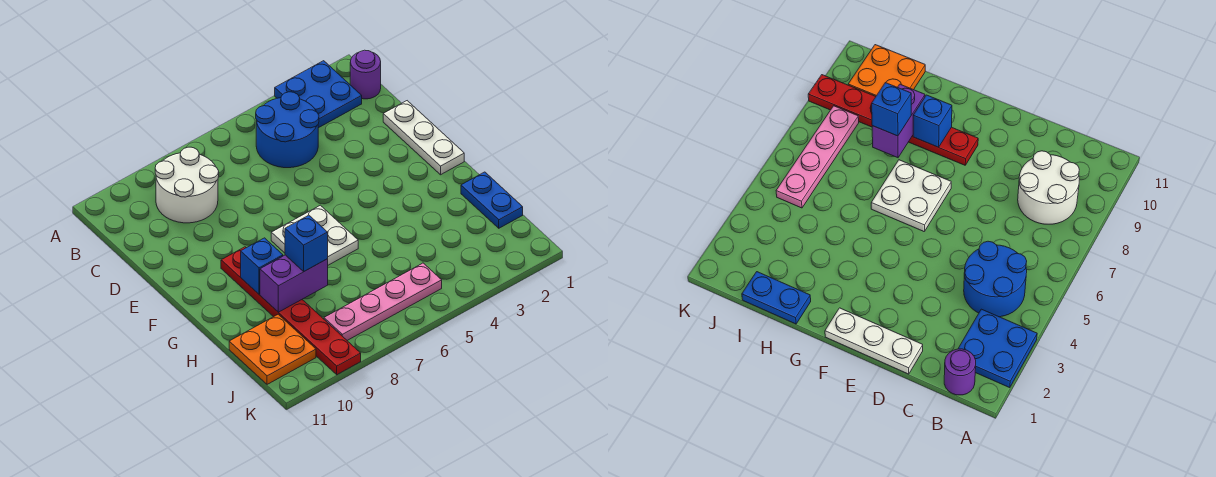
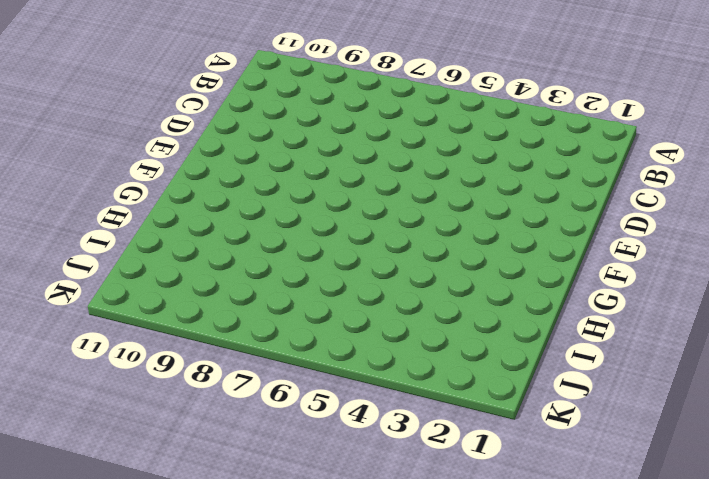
none -> blue plate A2:B3 level 1
none -> purple round brick B1 level 1
none -> blue round brick B4:C5 level 1

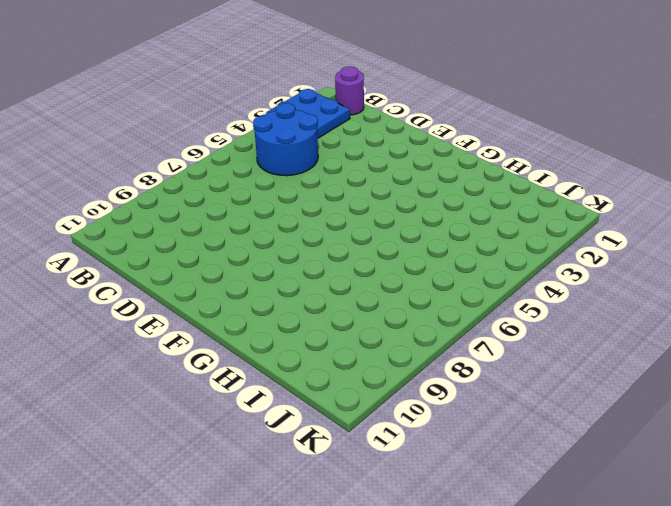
none -> white round brick B8:C9 level 1
none -> white plate D1:F1 level 1
none -> white plate F6:G7 level 1

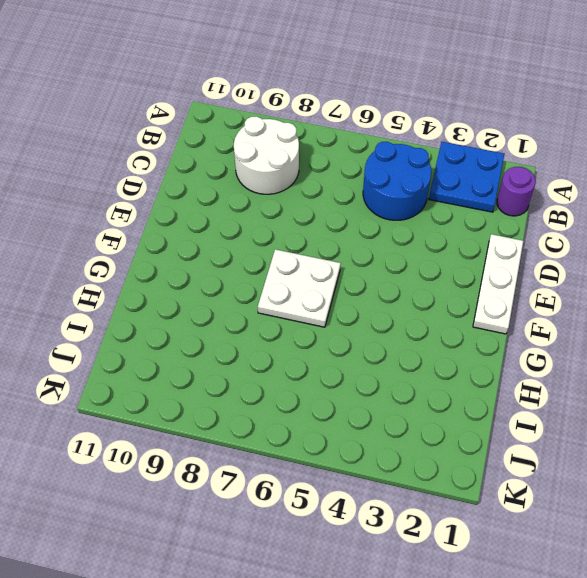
none -> red plate F9:K9 level 1
none -> blue plate H1:I1 level 1
none -> orange plate I10:J11 level 1

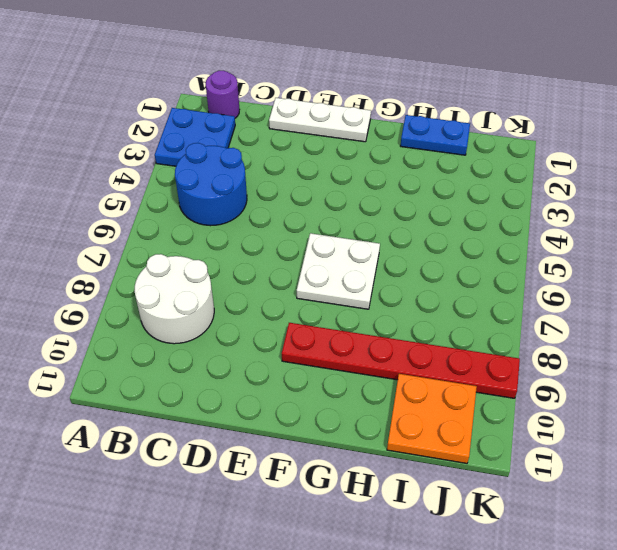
none -> pink plate J5:J8 level 1
none -> blue brick G9 level 2
none -> purple brick H8:H9 level 2

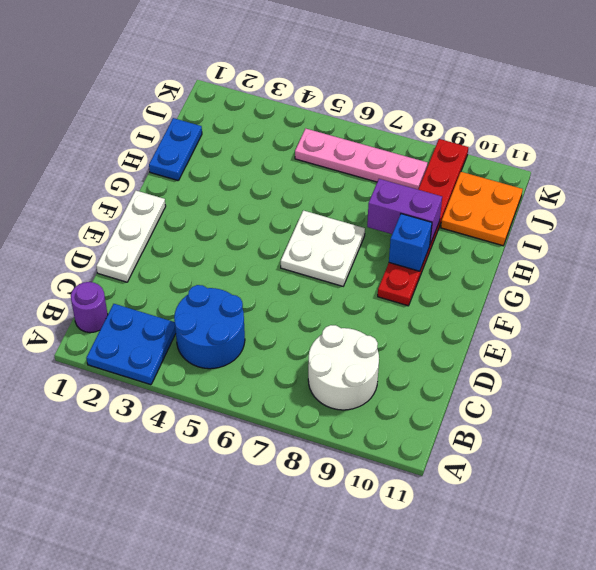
none -> blue brick H8 level 3

